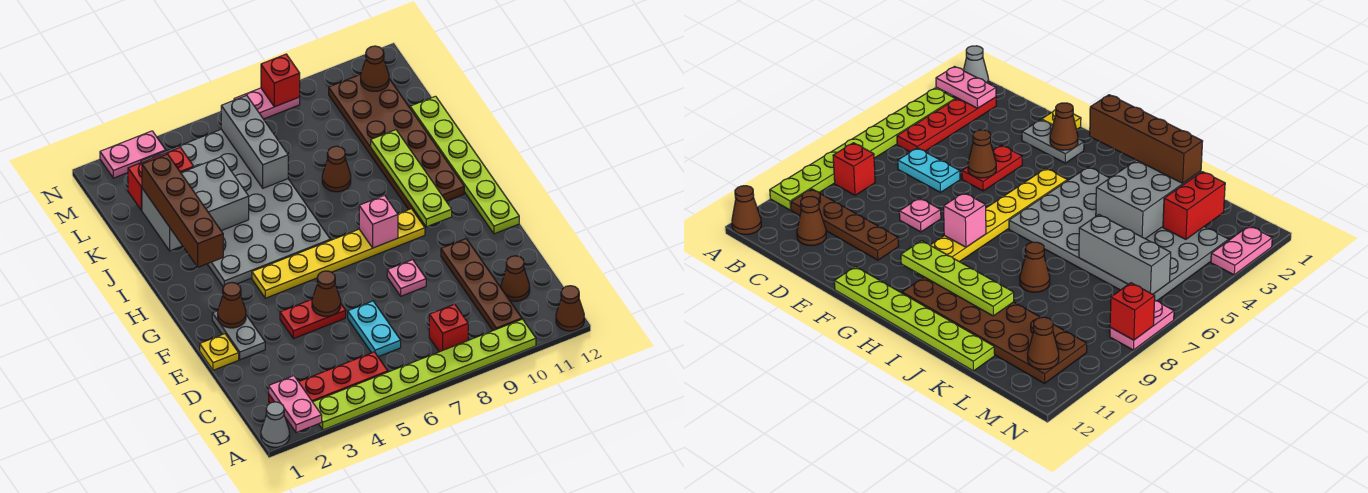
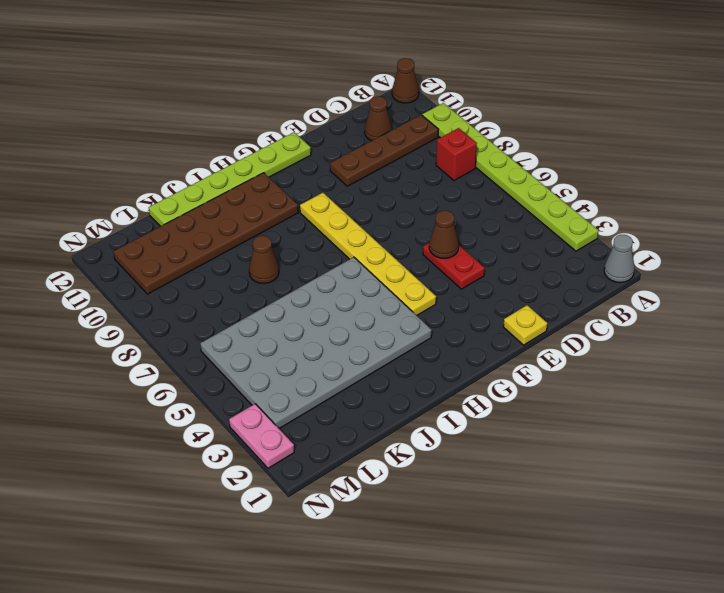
none -> red plate B2:B5 level 1
none -> cyan plate C6:D6 level 1
none -> grey plate E2:F2 level 1
none -> pink plate E8 level 1

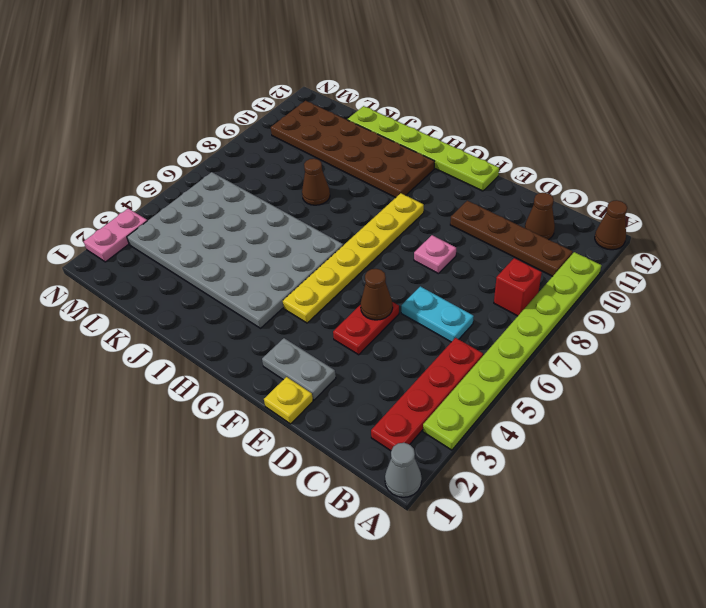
none -> pink plate N7:N8 level 1
none -> pink plate A2:B2 level 2
none -> brown cone F2 level 2
none -> pink brick G8 level 2

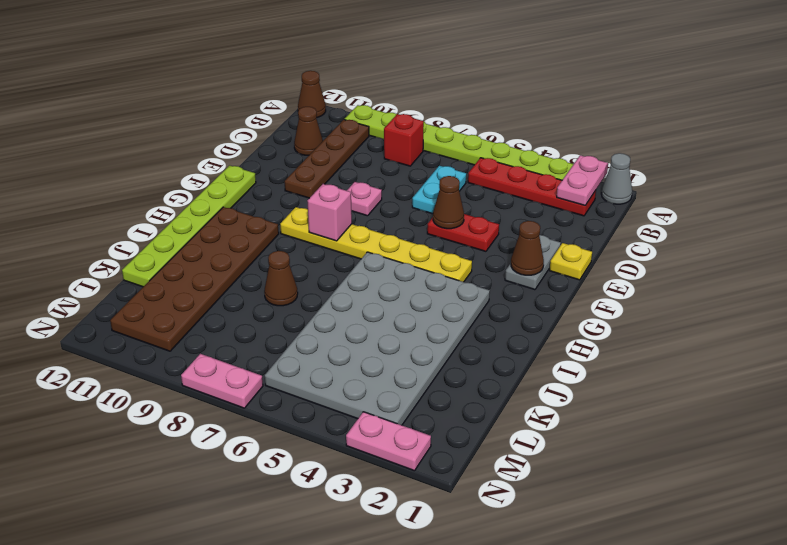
none -> lime plate G10:J10 level 2
none -> grey brick J2:K4 level 2
none -> grey brick K6:M6 level 2
none -> red brick L2:L3 level 2

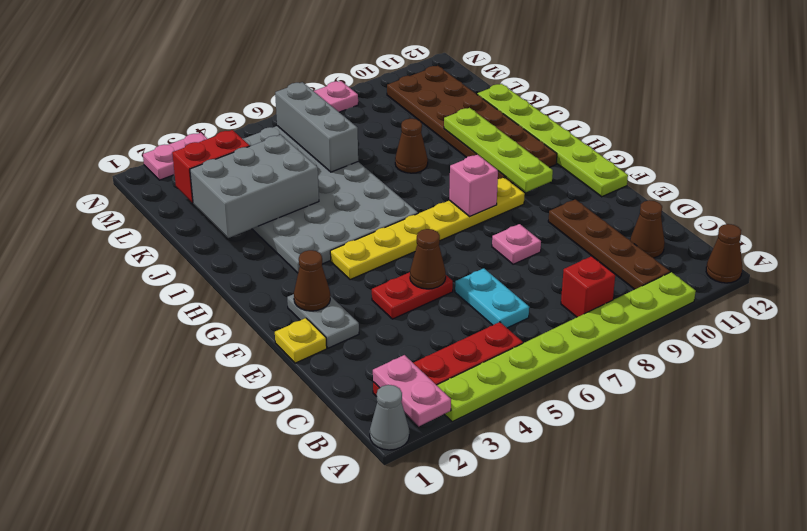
none -> brown cone M11 level 2
none -> red brick N8 level 2
none -> brown brick H2:K2 level 3

